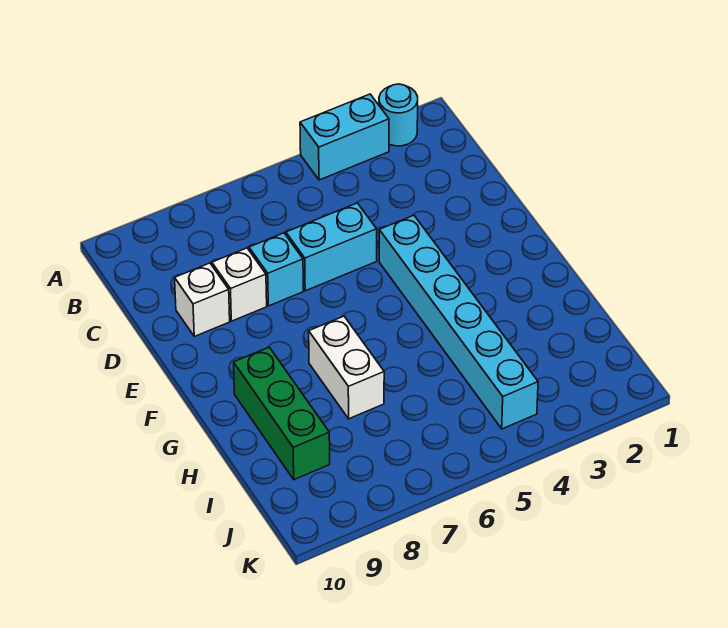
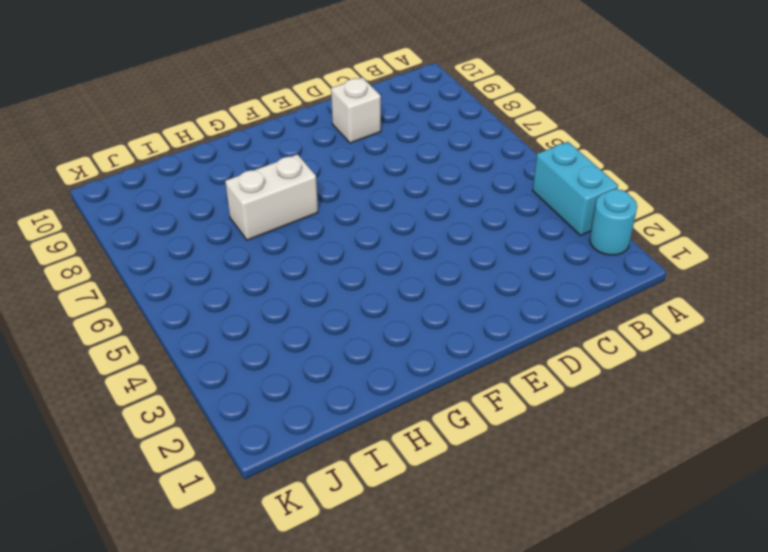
none -> cyan brick D5:D6 level 1
none -> cyan brick D7 level 1

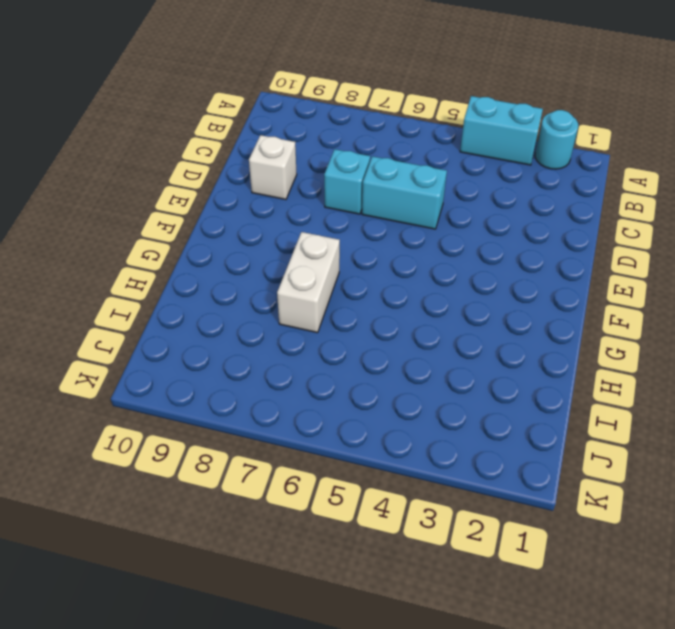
none -> white brick D8 level 1
none -> cyan brick E4:J4 level 1

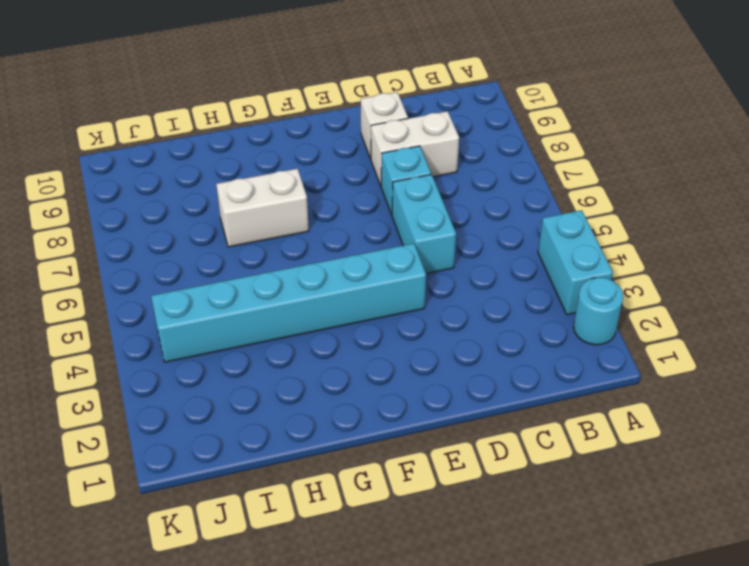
white brick C8:D8 level 1 -> white brick D8 level 1
none -> green brick G9:I9 level 1

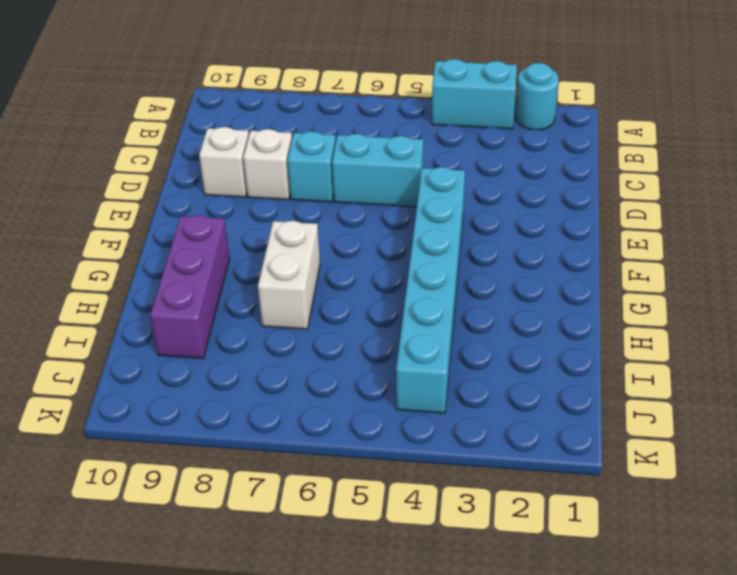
purple brick G9:I9 level 1 -> green brick G9:I9 level 1

